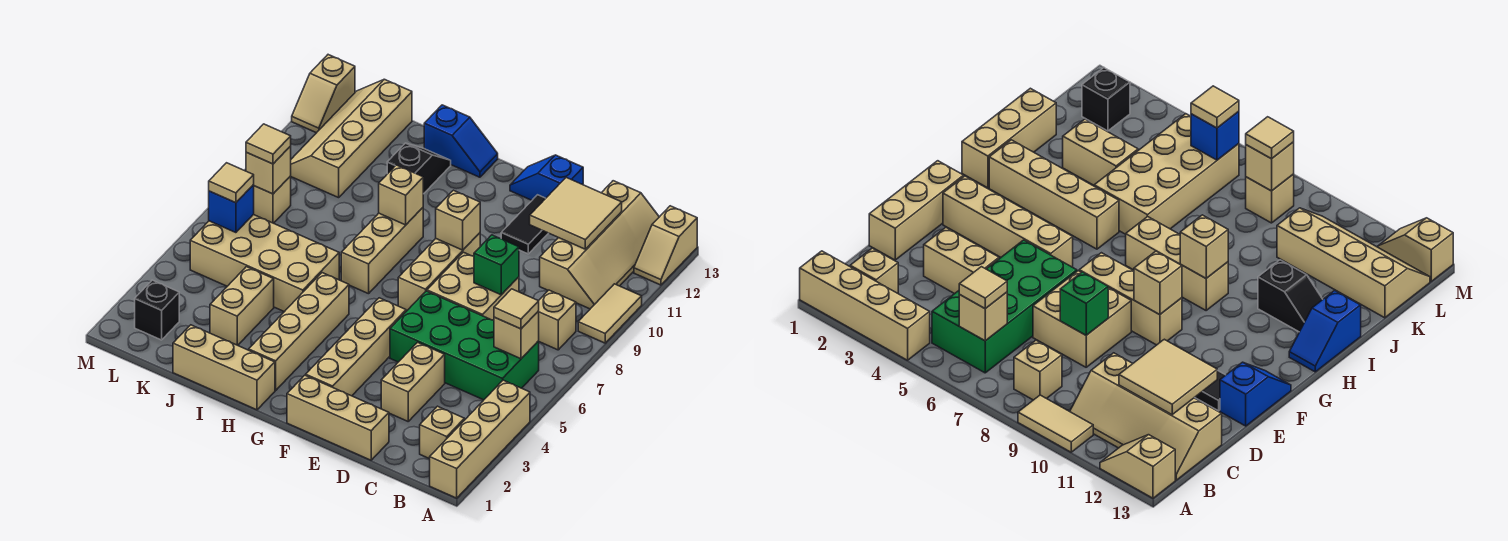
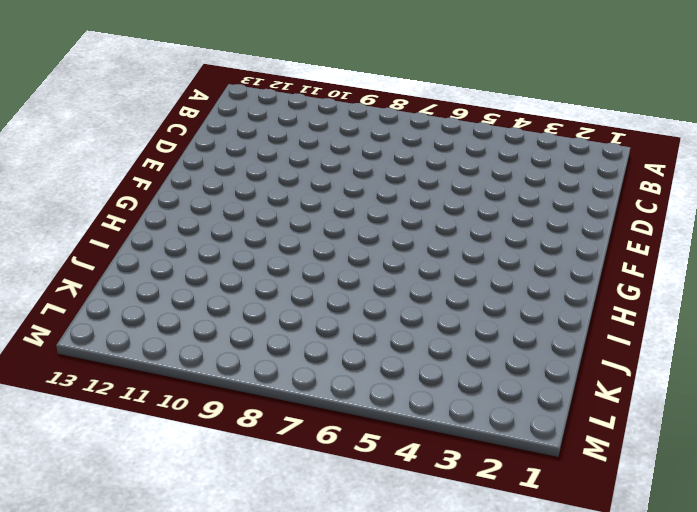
none -> tan brick A1:A4 level 1
none -> tan tile A9:A10 level 1
none -> tan slope A12:A13 level 1 top 13
none -> tan brick B2 level 1

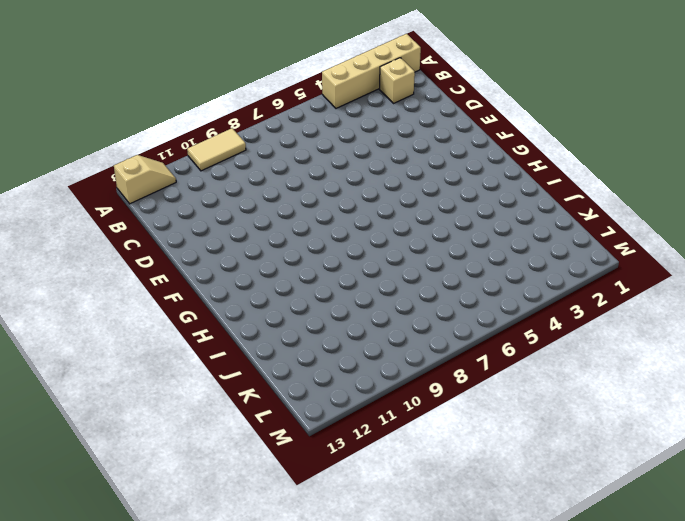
none -> green brick B5:E6 level 1
none -> tan brick B8 level 1
none -> tan slope B10:C13 level 1 top C
none -> tan brick D1:F1 level 1

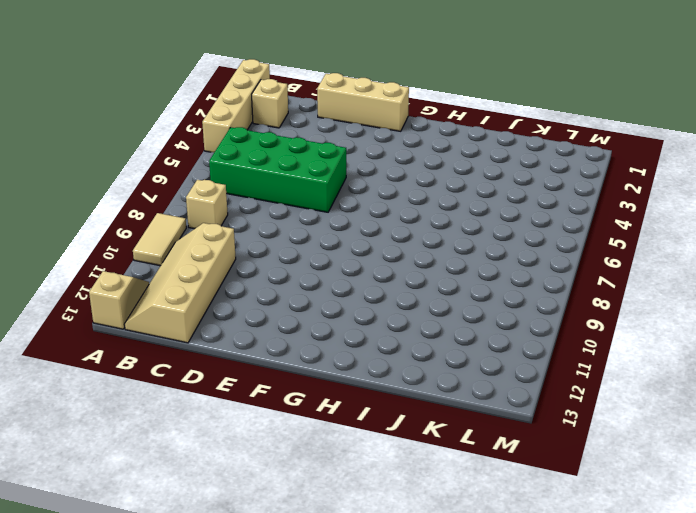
none -> tan brick D3:D4 level 1
none -> tan brick D7:E8 level 1
none -> black tile E11:E12 level 1
none -> blue slope E13:F13 level 1 top E

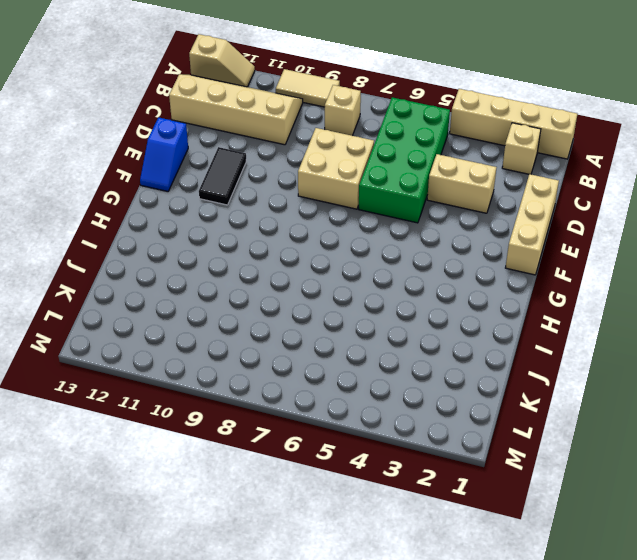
black tile E11:F11 level 1 -> black tile E11:E12 level 1
none -> tan brick F2:F5 level 1
none -> tan brick F7:F9 level 1
none -> tan brick H1:J1 level 1
none -> tan brick H2:H5 level 1

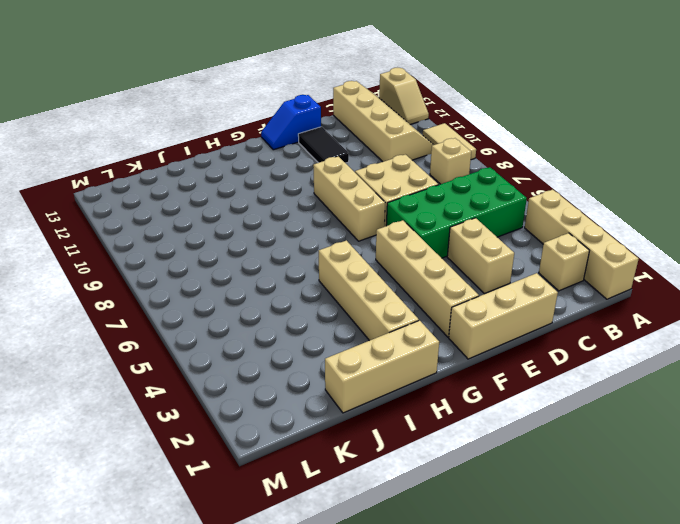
none -> tan brick H7:H9 level 1
none -> blue slope H13:I13 level 1 top I
none -> tan brick I5:L6 level 1
none -> black slope I11:I12 level 1 top 11

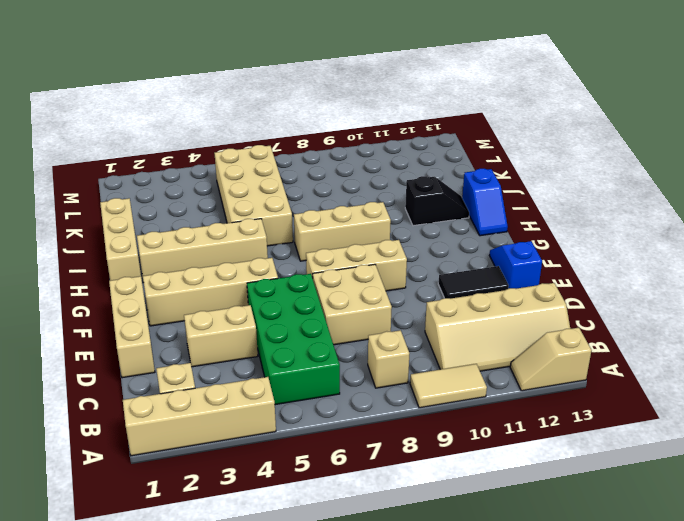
none -> tan brick J3:J4 level 1
none -> tan slope K10:L13 level 1 top K
none -> black brick L2 level 1
none -> tan brick L8 level 1

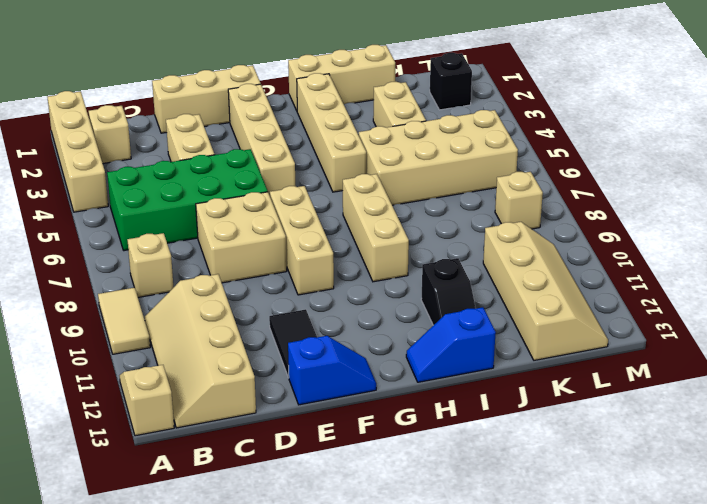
none -> tan slope M12:M13 level 1 top 13
none -> tan brick B6 level 2
none -> tan tile C11:D12 level 2
none -> green brick D8 level 2

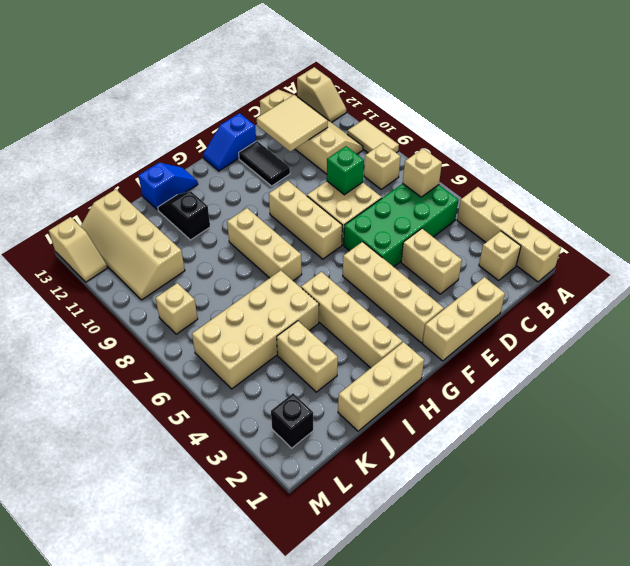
none -> tan brick F9 level 2
none -> tan brick H9 level 2
none -> blue brick L6 level 2
none -> tan brick L8 level 2

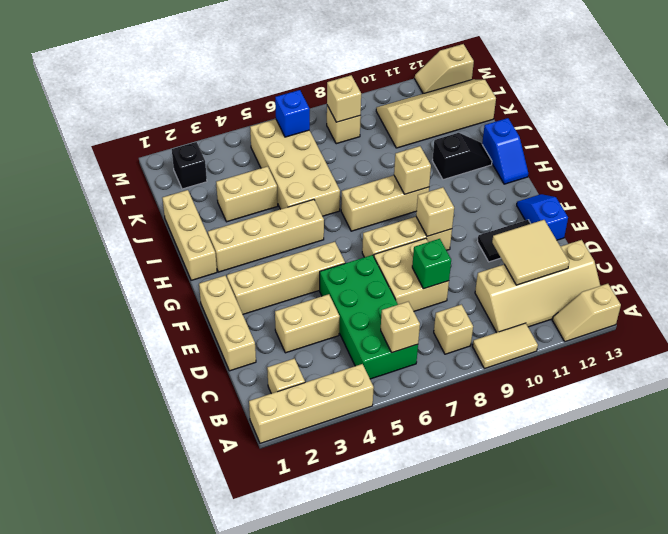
none -> tan tile B6 level 3
none -> tan tile L6 level 3
none -> tan tile L8 level 3

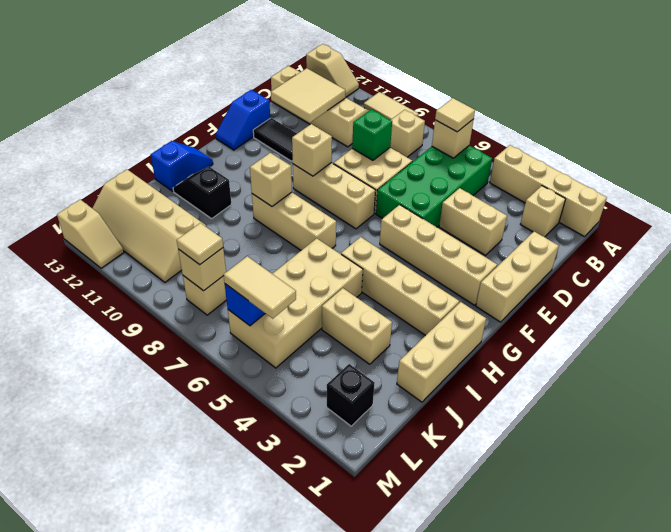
tan tile L5:L6 level 3 -> tan tile L6 level 3

